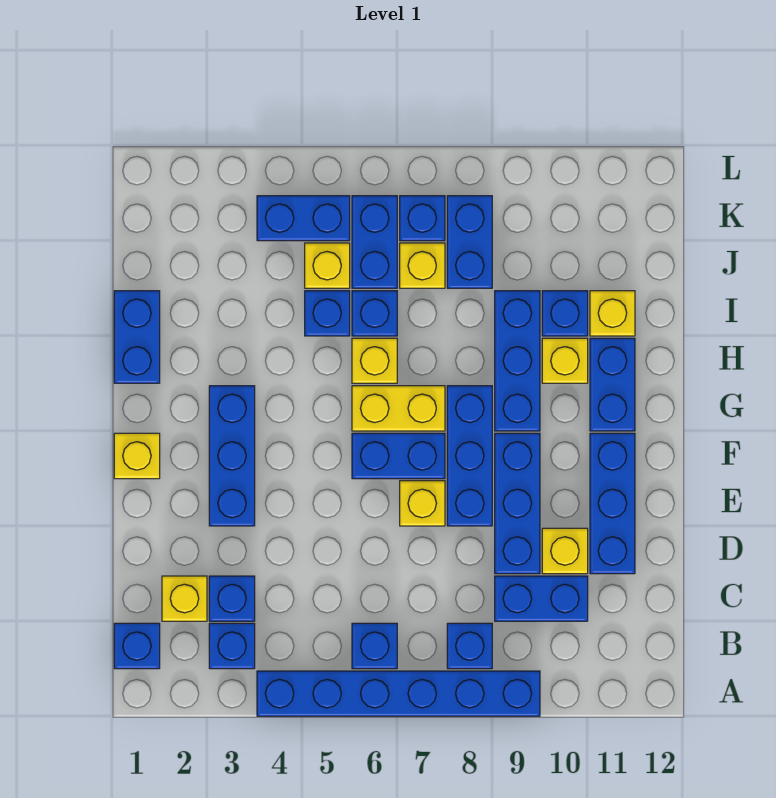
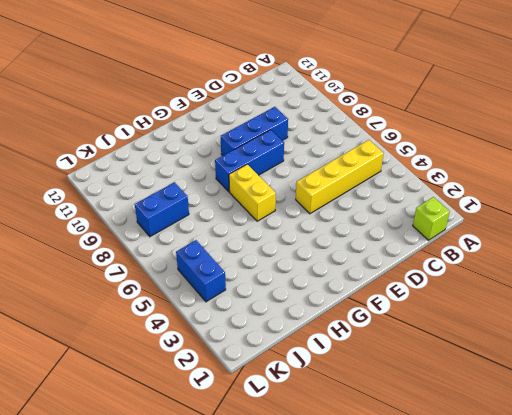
lime brick B1 level 1 -> blue brick B1 level 1
yellow brick B5:E5 level 1 -> none
none -> blue brick A4:A9 level 1
none -> blue brick B3 level 1
none -> blue brick B6 level 1
none -> blue brick B8 level 1

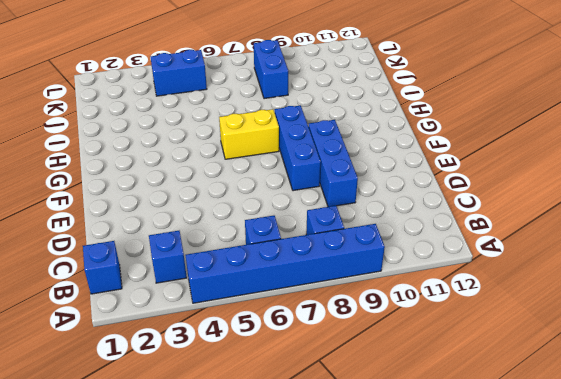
none -> yellow brick C2 level 1
none -> blue brick C3 level 1
none -> blue brick C9:C10 level 1
none -> yellow brick D10 level 1

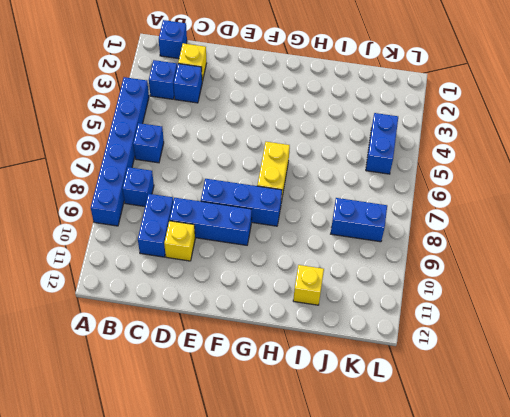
none -> blue brick D11:F11 level 1
none -> blue brick E3:G3 level 1
none -> yellow brick E7 level 1
none -> yellow brick F1 level 1

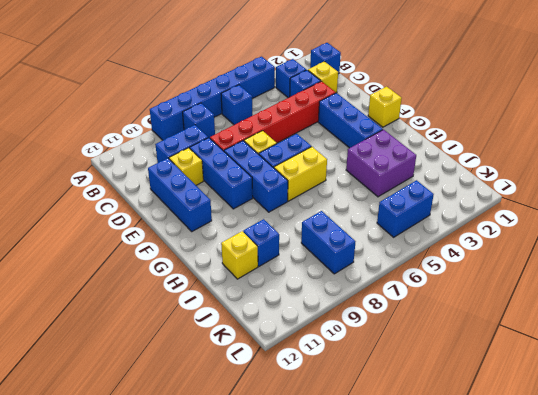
red brick D3:D8 level 1 -> none
purple brick H3:I4 level 1 -> none
none -> blue brick G9:I9 level 1
none -> blue brick G11:H11 level 1
none -> blue brick H1:I1 level 1
none -> yellow brick H6 level 1

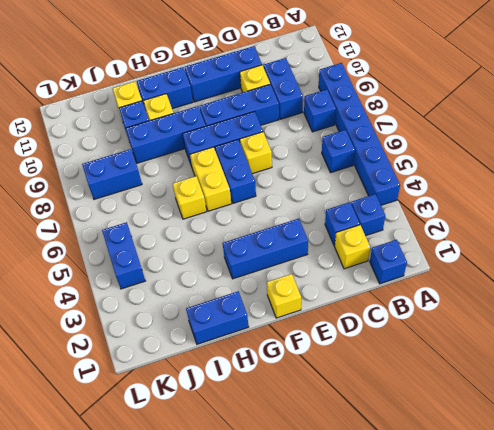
none -> blue brick I5 level 1
none -> blue brick I6 level 1
none -> yellow brick J5 level 1
none -> blue brick J6:K6 level 1

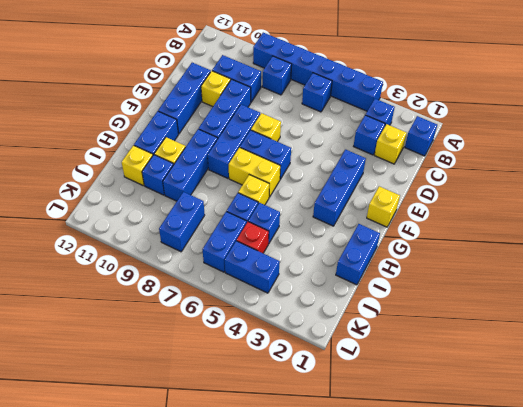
red brick J5 level 1 -> yellow brick J5 level 1
none -> yellow brick J7 level 1
none -> blue brick K7 level 1

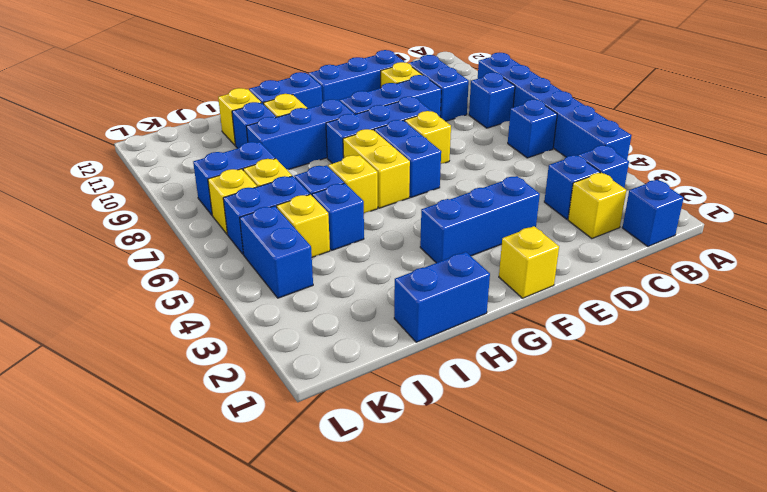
yellow brick K7 level 1 -> blue brick K7 level 1

